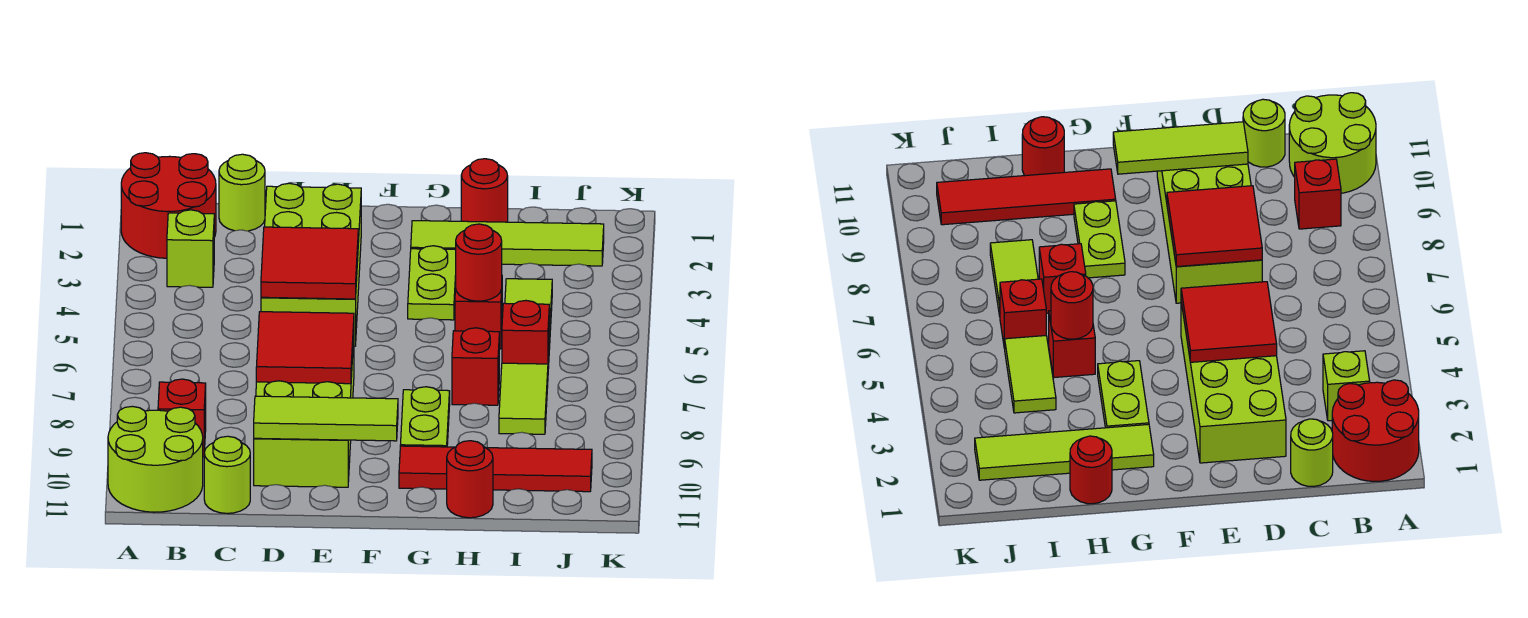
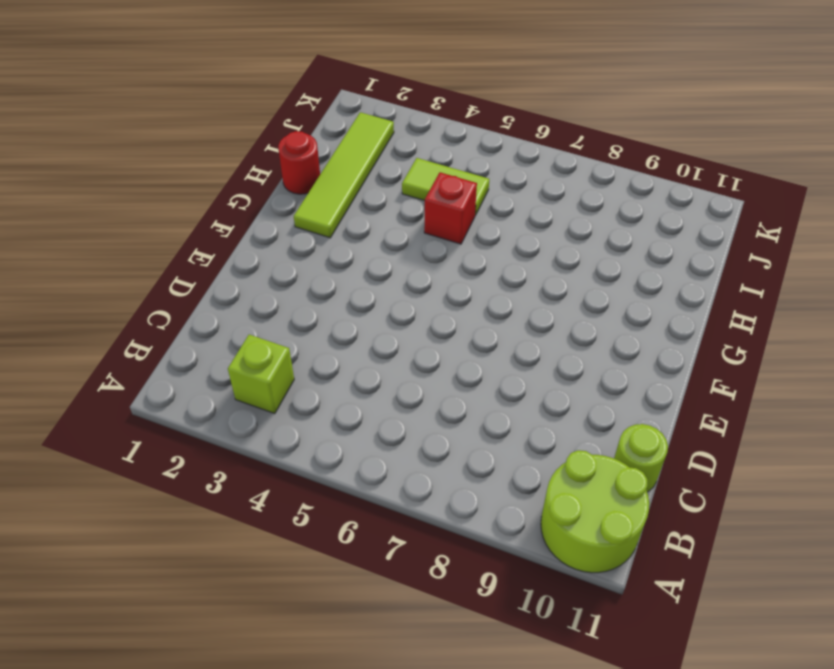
none -> red round brick A1:B2 level 1
none -> red brick B9 level 1
none -> lime round brick C1 level 1

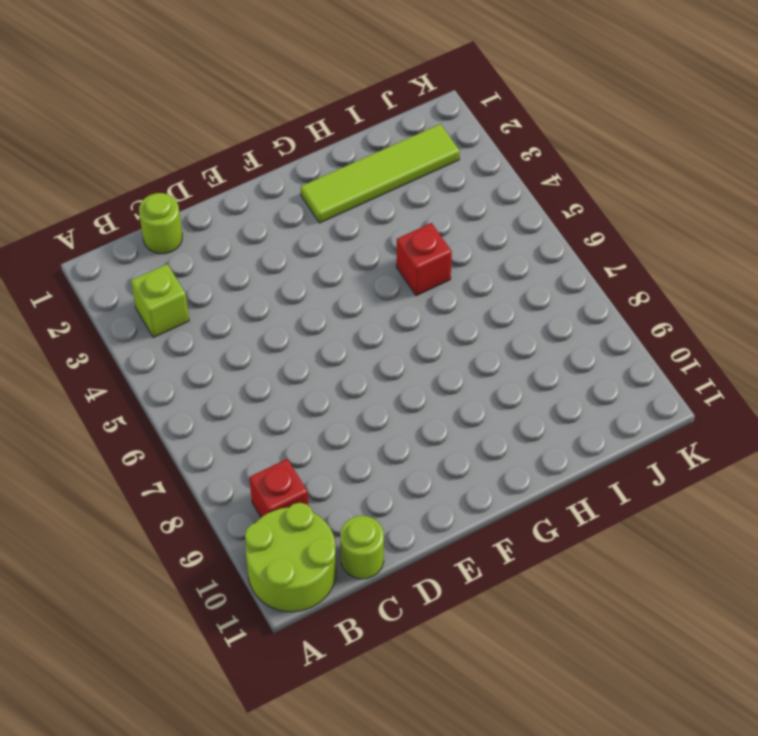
none -> red round brick A1:B2 level 1
none -> lime brick D2:E5 level 1
none -> lime brick D7:E10 level 1

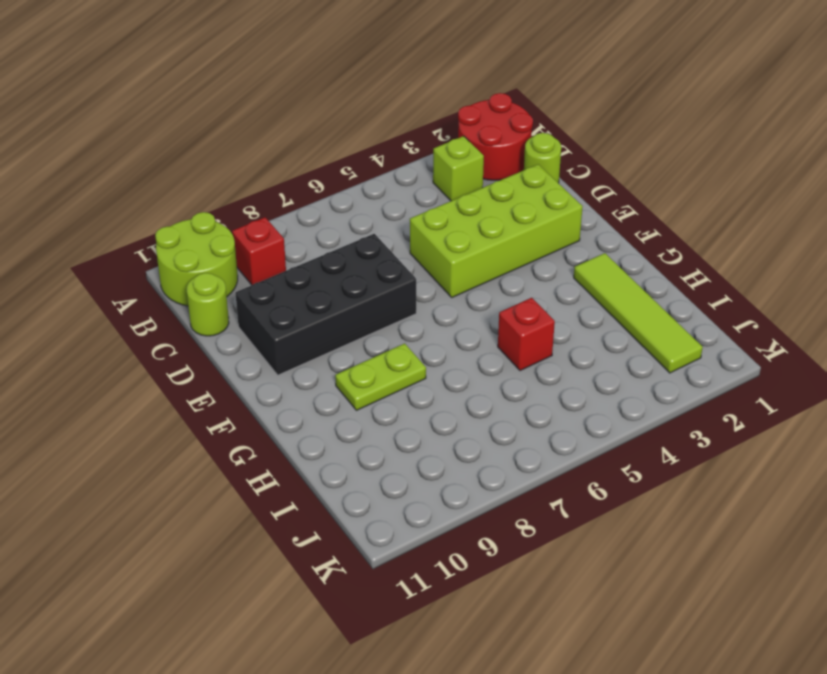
black brick D7:E10 level 1 -> lime brick D7:E10 level 1
none -> lime plate G3:G4 level 1
none -> red tile G10:J10 level 1
none -> red round brick H1 level 1

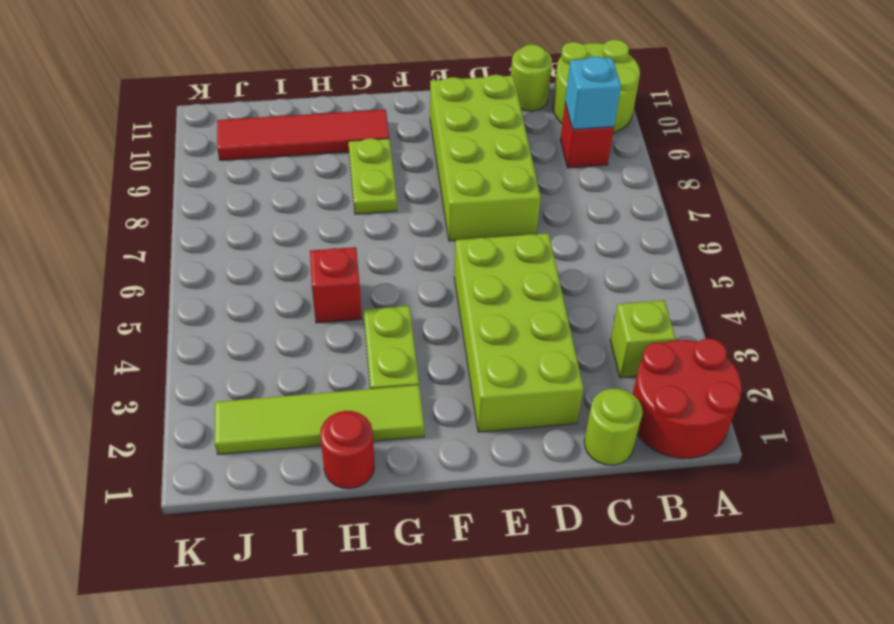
cyan brick B9 level 2 -> none
none -> red brick H7 level 1
none -> red round brick H11 level 1
none -> lime tile I4:I5 level 1

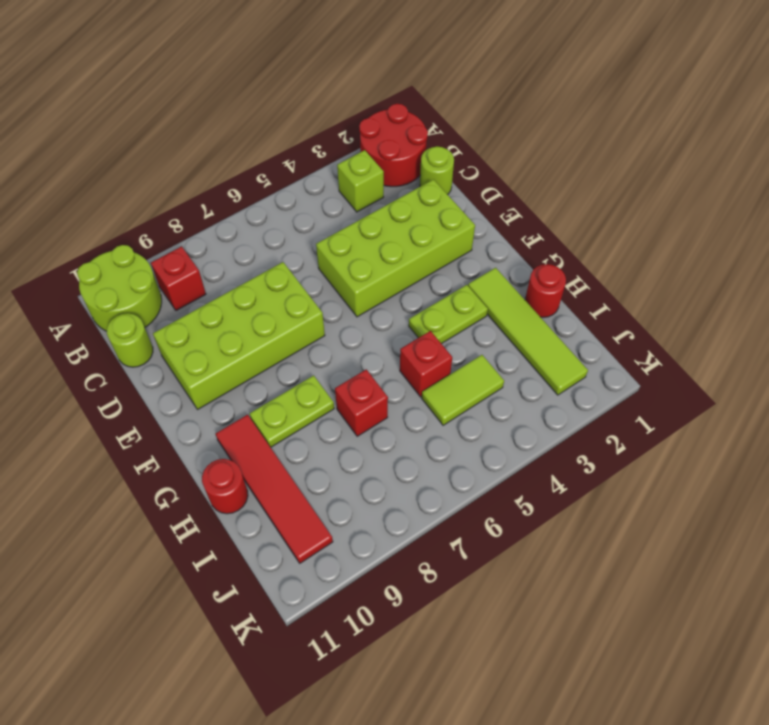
none -> red brick I6 level 1
none -> lime tile I7:I8 level 1
none -> red tile D4:E5 level 2

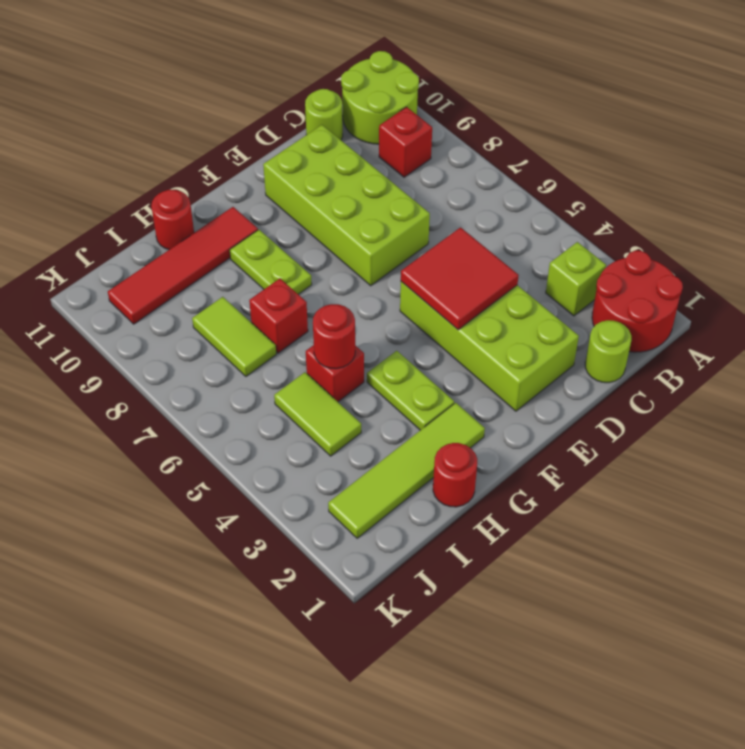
none -> red brick I6 level 1
none -> red tile D7:E8 level 2
none -> lime tile D10:F10 level 2

